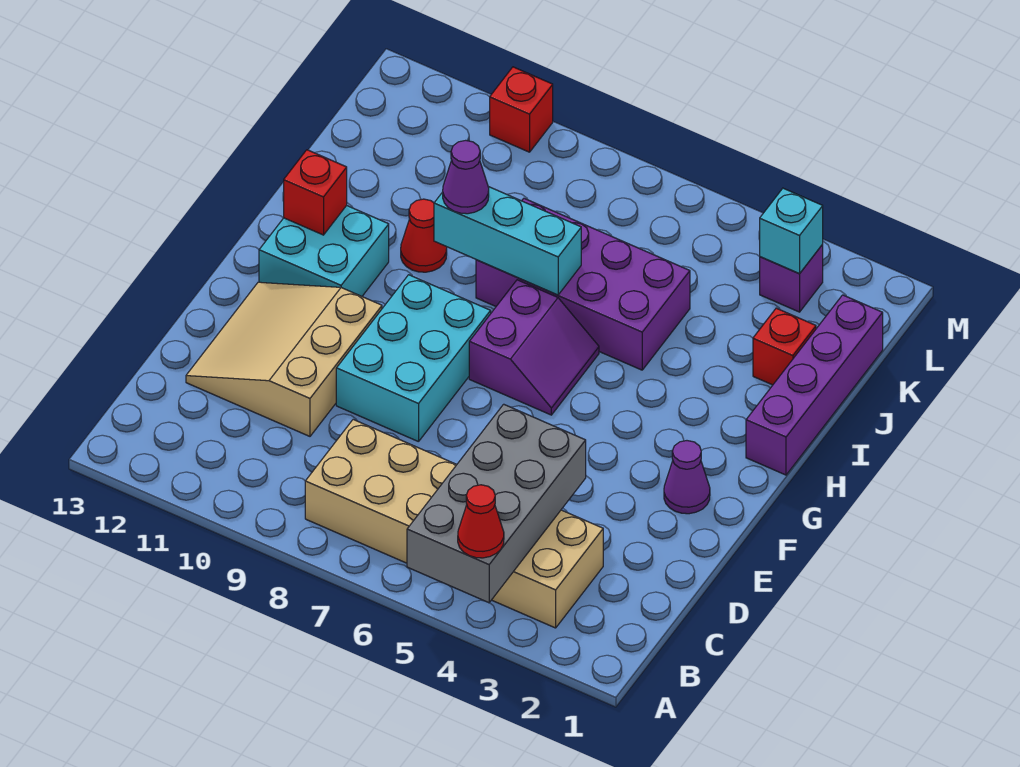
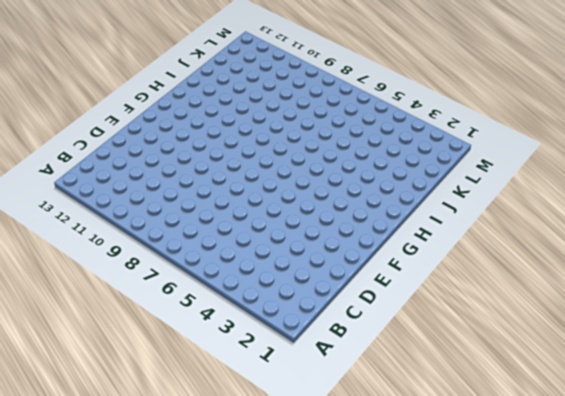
none -> tan brick B3:C8 level 1
none -> tan slope D10:F12 level 1 top 10
none -> cyan brick E8:G9 level 1

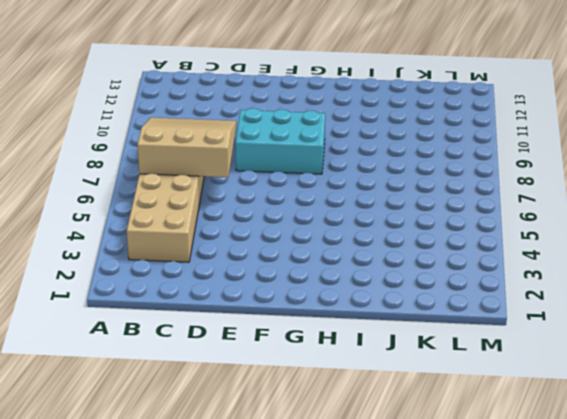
tan slope B6:D8 level 2 top 6 -> tan slope D10:F12 level 1 top 10
none -> purple cone F2 level 1
none -> purple slope G6:H7 level 1 top 7
none -> cyan brick G11:H12 level 1

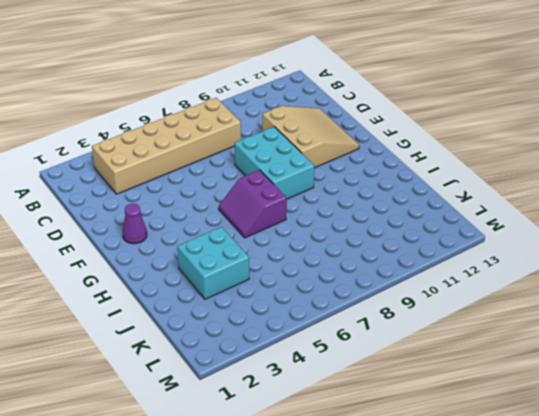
cyan brick I3:J4 level 1 -> cyan brick G11:H12 level 1
none -> purple brick H1:K1 level 1
none -> purple brick I5:J8 level 1
none -> red cone I10 level 1

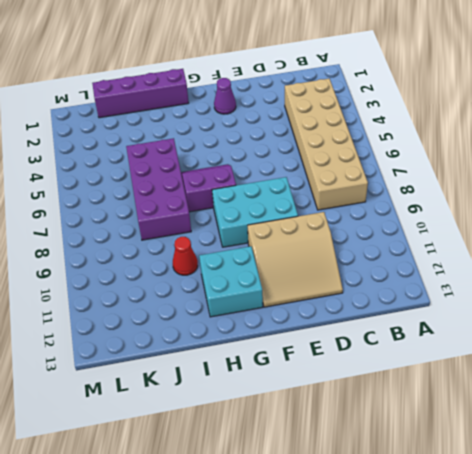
none -> red brick J2 level 1
none -> purple brick L3 level 1
none -> red brick M10 level 1

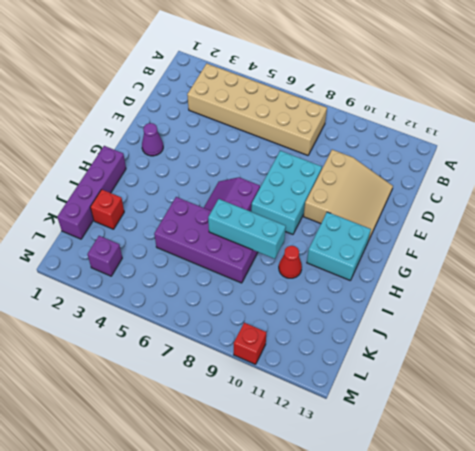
none -> grey brick A4:D5 level 2
none -> red brick H12 level 2
none -> cyan brick L3 level 2

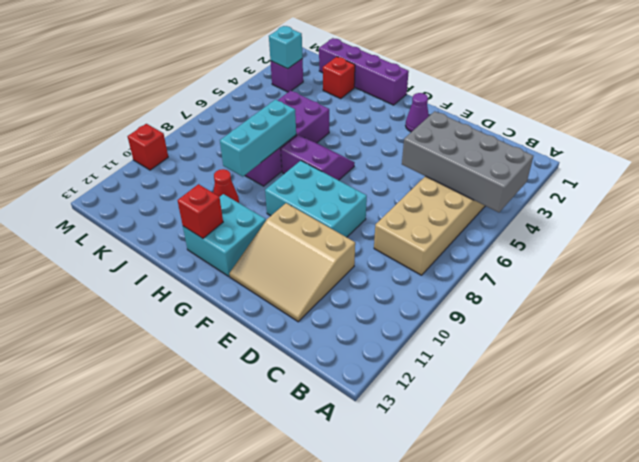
none -> red cone A4 level 3
none -> purple cone I9 level 3

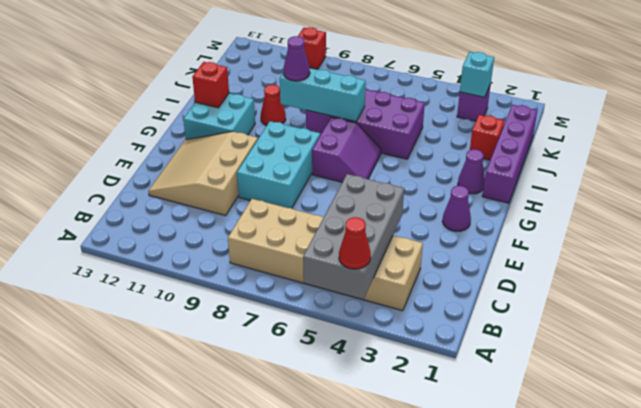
purple cone H2 level 1 -> none

